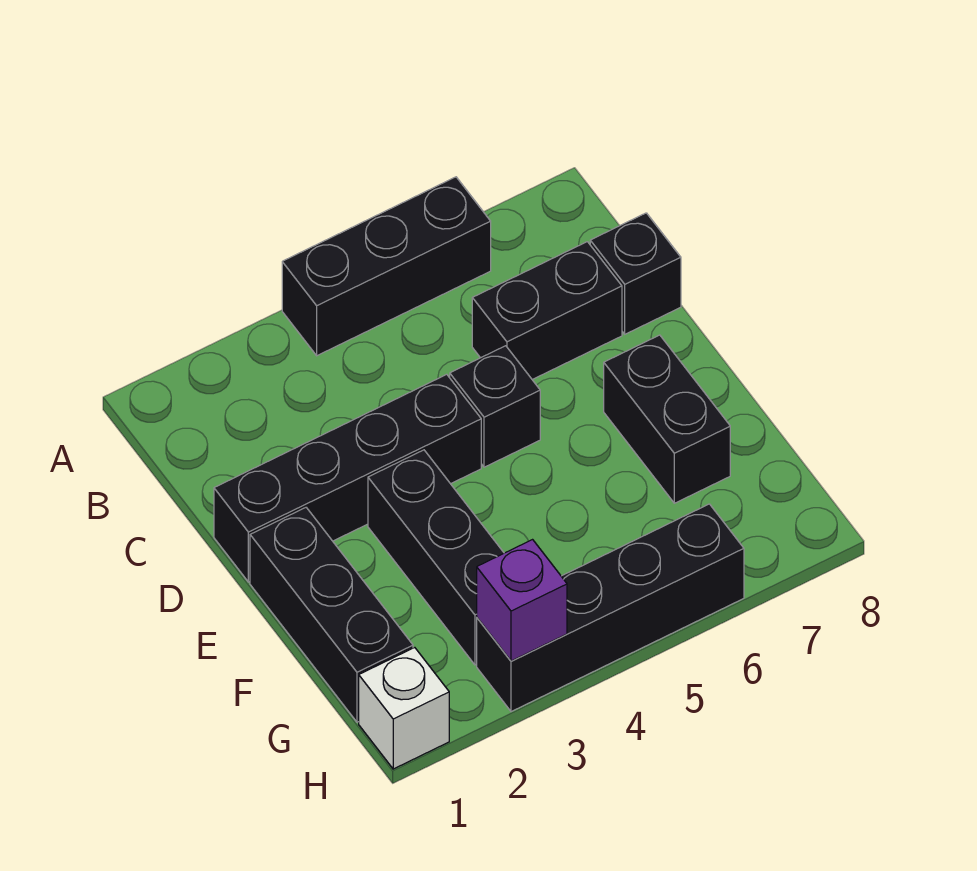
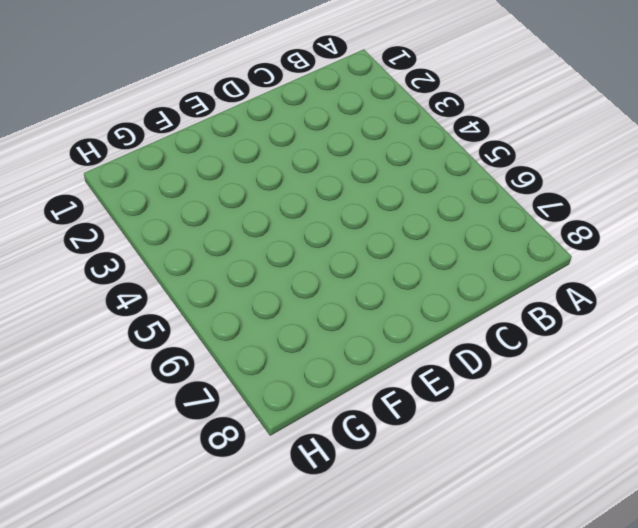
none -> black brick A4:A6 level 1
none -> black brick C6:C7 level 1

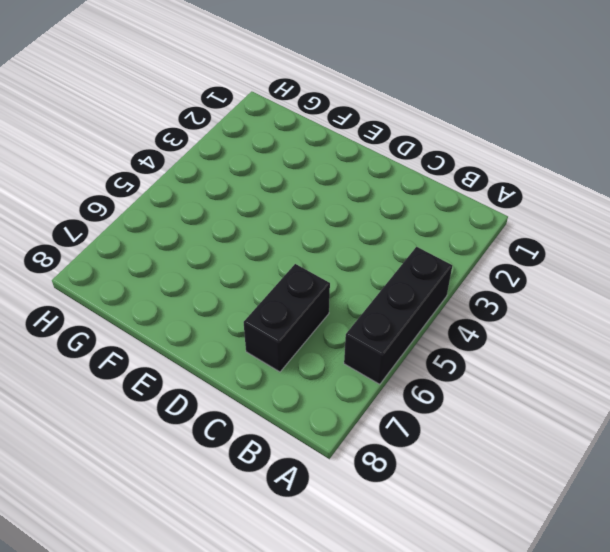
none -> black brick C8 level 1
none -> black brick D1:D4 level 1

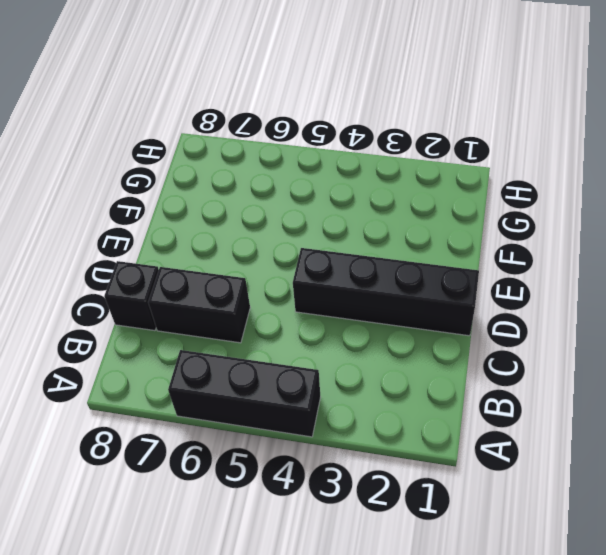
none -> black brick D5 level 1
none -> black brick E1:G1 level 1

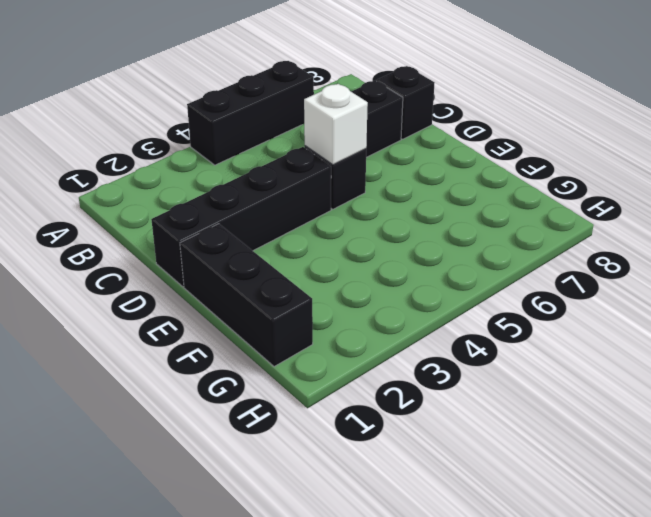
white brick D5 level 2 -> white brick H1 level 1
none -> black brick E3:G3 level 1
none -> black brick E7:F7 level 1

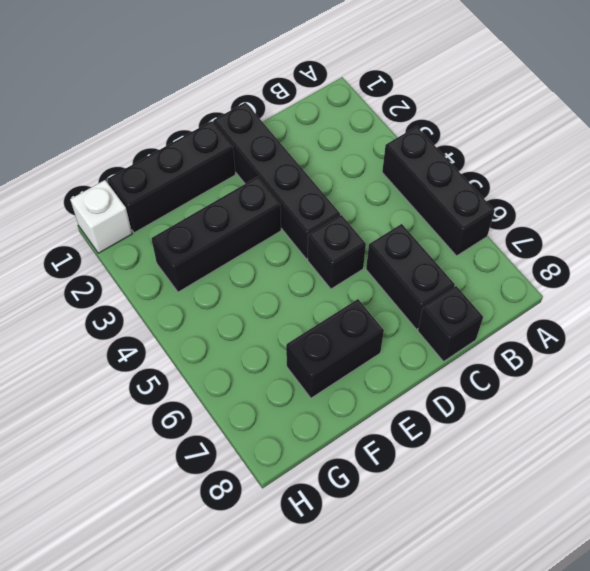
none -> black brick H3:H6 level 1
none -> purple brick H3 level 2

